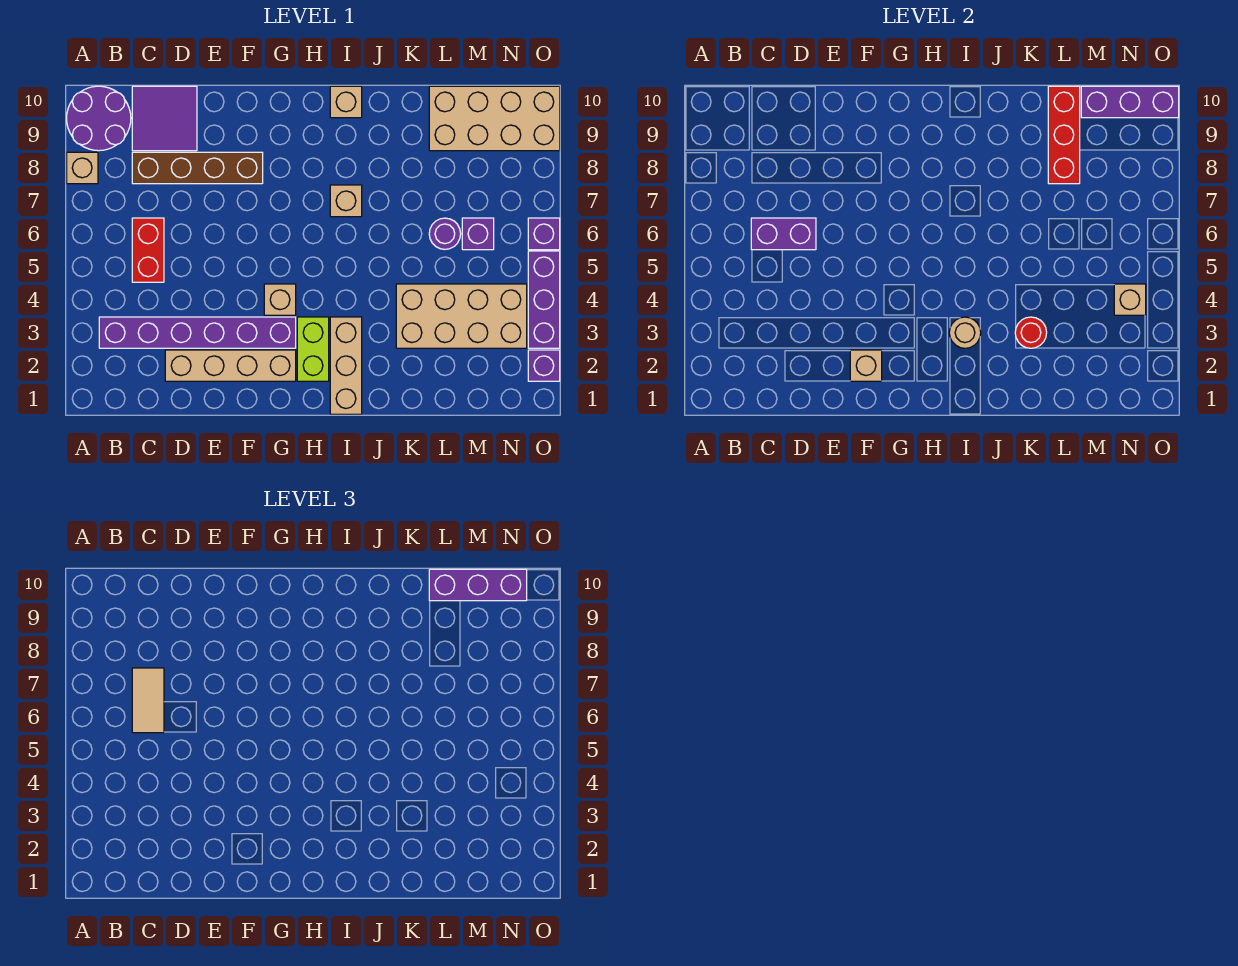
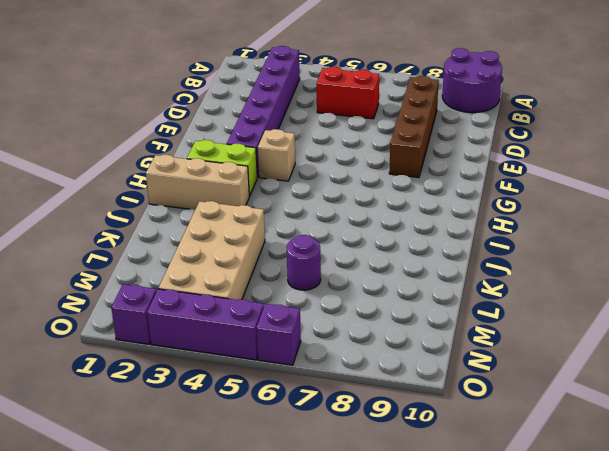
none -> tan brick A8 level 1
none -> purple tile C9:D10 level 1
none -> tan brick D2:G2 level 1

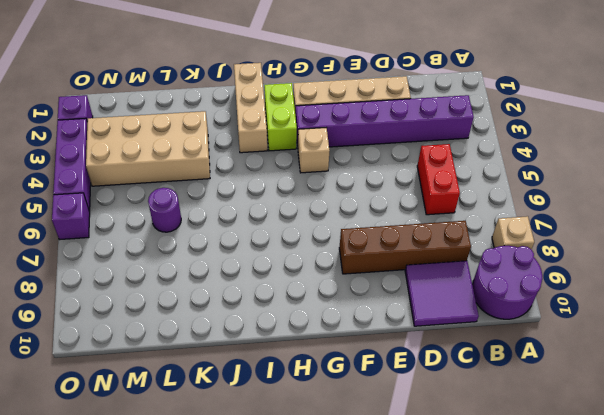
none -> tan brick I7 level 1
none -> tan brick I10 level 1
none -> tan brick L9:O10 level 1

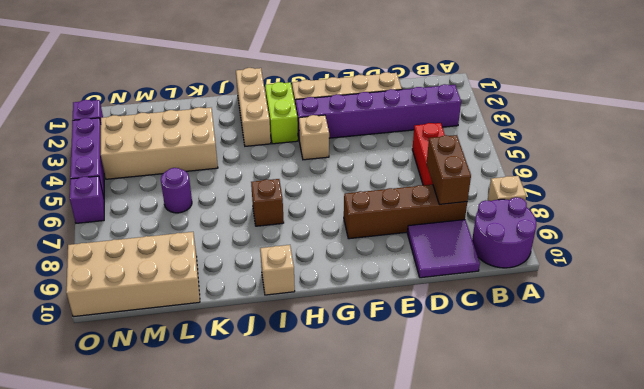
brown brick C7:C8 level 2 -> none
brown brick I7 level 1 -> tan brick I7 level 1
none -> purple brick M6 level 1
none -> purple brick C6:D6 level 2
none -> tan brick F2 level 2

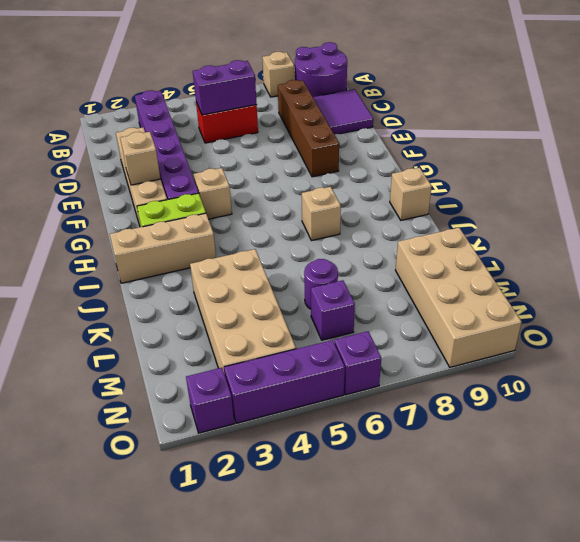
purple brick C5:C6 level 2 -> purple brick C6:D6 level 2
none -> tan round brick I3 level 2
none -> red round brick K3 level 2
none -> red brick L8:L10 level 2

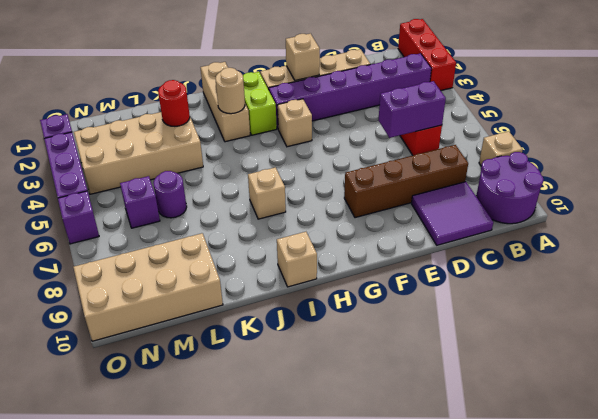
red brick A1:A3 level 1 -> red brick L8:L10 level 2
none -> purple brick M10:O10 level 2
none -> tan brick N4 level 2
none -> tan tile C6:C7 level 3

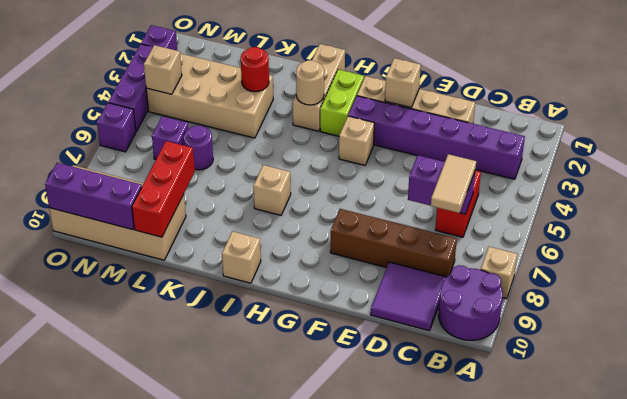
none -> purple brick L10:N10 level 3

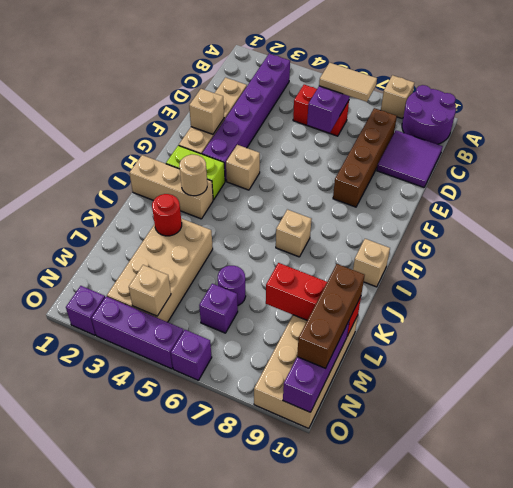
brown brick L10:N10 level 3 -> purple brick L10:N10 level 3

